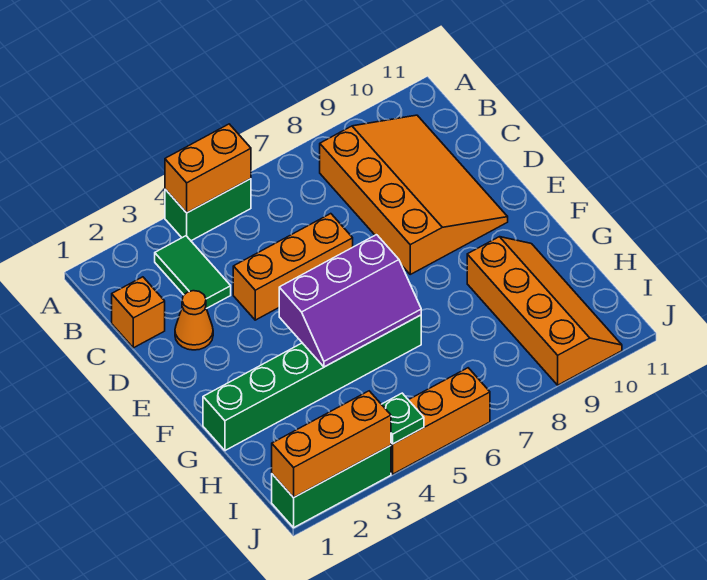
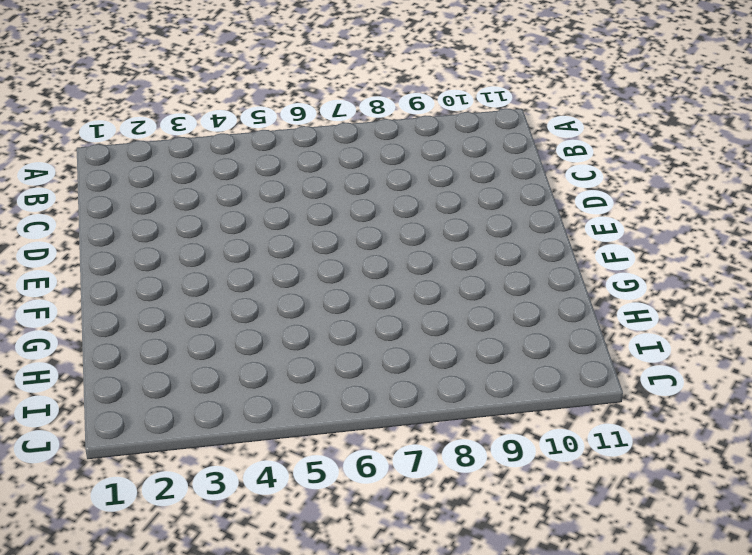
none -> green brick A4:A5 level 1
none -> green tile B3:C3 level 1
none -> orange slope B8:E10 level 1 top 8

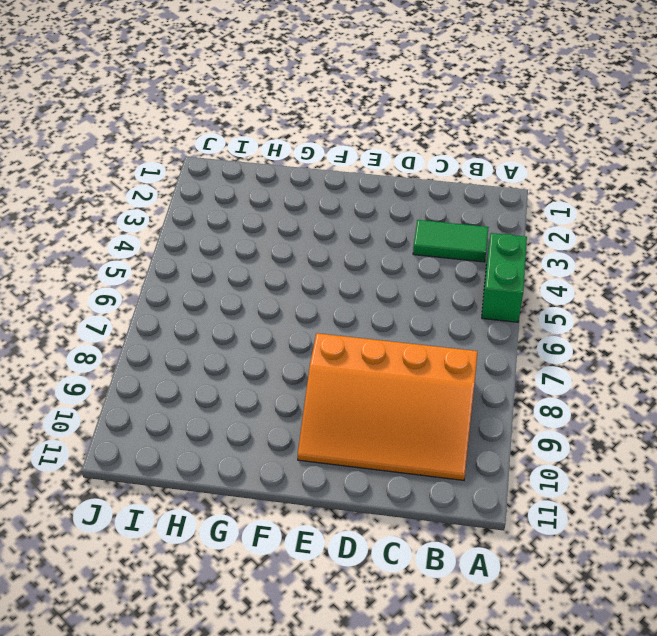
none -> orange brick C1 level 1
none -> orange cone D2 level 1
none -> orange brick D4:D6 level 1

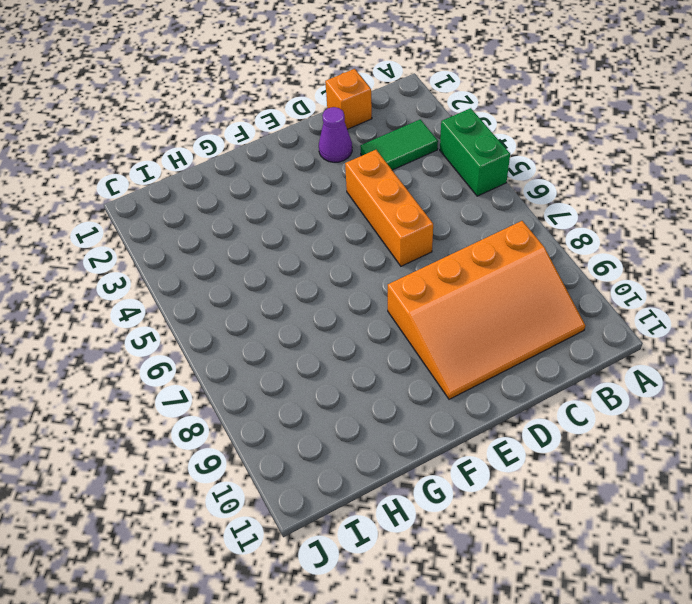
purple cone D2 level 1 -> orange cone D2 level 1
none -> green brick G1:G6 level 1
none -> orange slope G9:J10 level 1 top 9
none -> green brick J1:J3 level 1

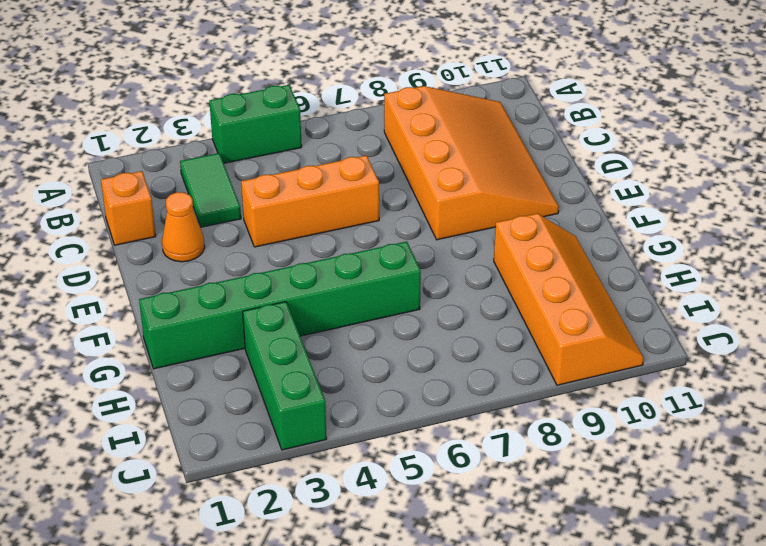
green brick H3:J3 level 1 -> green brick J1:J3 level 1
none -> orange brick J4:J6 level 1
none -> orange brick A4:A5 level 2
none -> purple slope F4:G6 level 2 top F

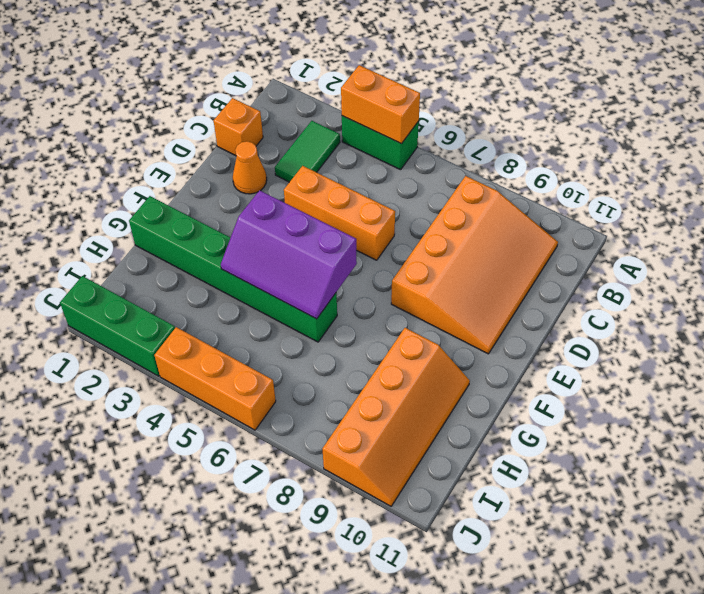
none -> orange brick J1:J3 level 2
none -> green plate J4 level 2

